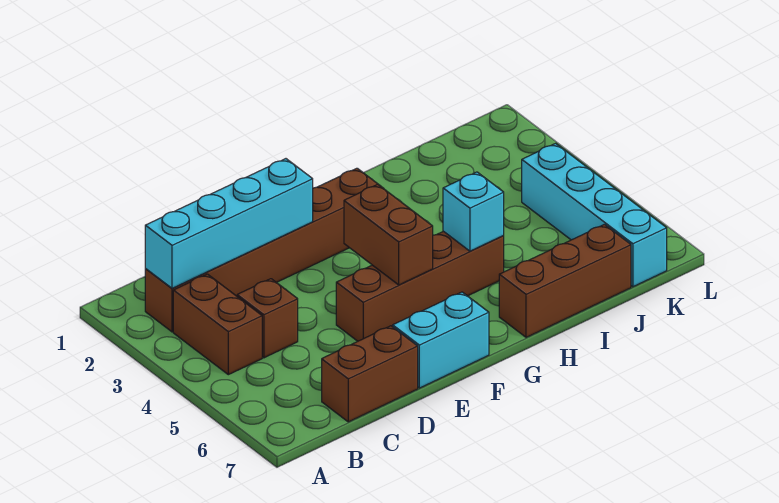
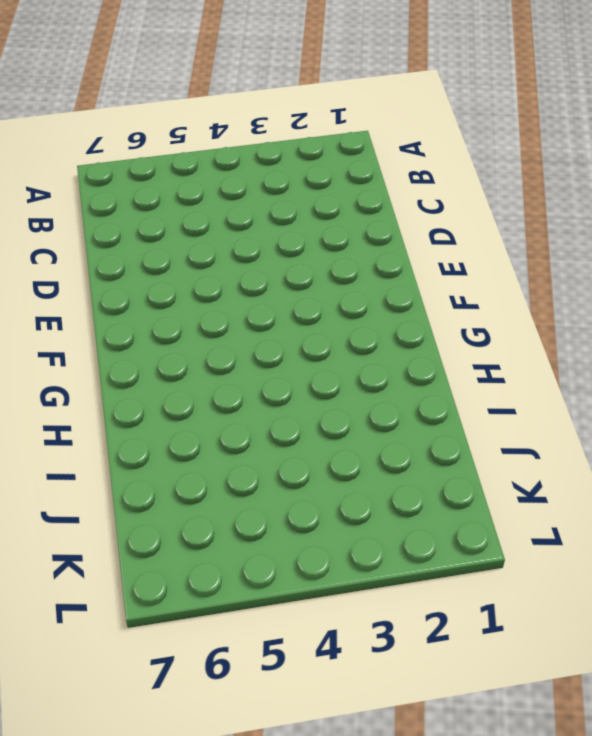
none -> brown brick B2:G2 level 1
none -> brown brick B3:B4 level 1

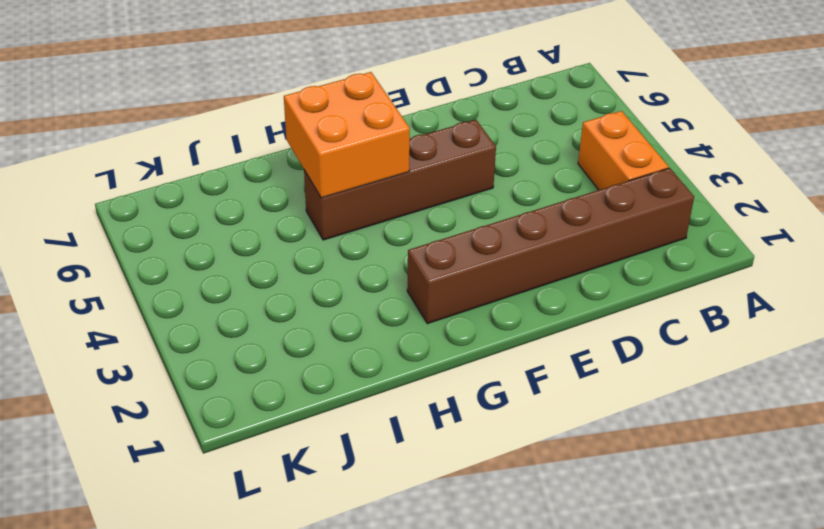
orange brick B3:B4 level 1 -> brown brick B3:B4 level 1
orange brick G5:H6 level 2 -> cyan brick H5 level 2
none -> brown brick C4 level 1
none -> brown brick C7:D7 level 1

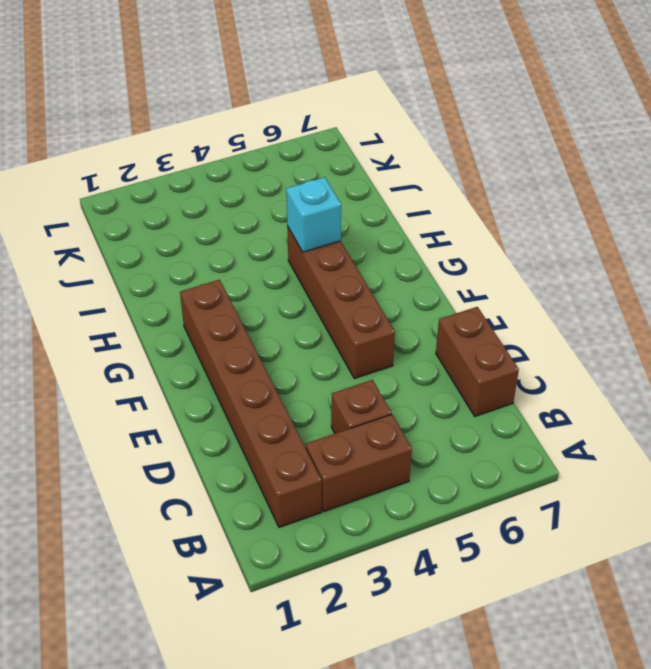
none -> cyan brick E7:F7 level 1
none -> brown brick H7:J7 level 1

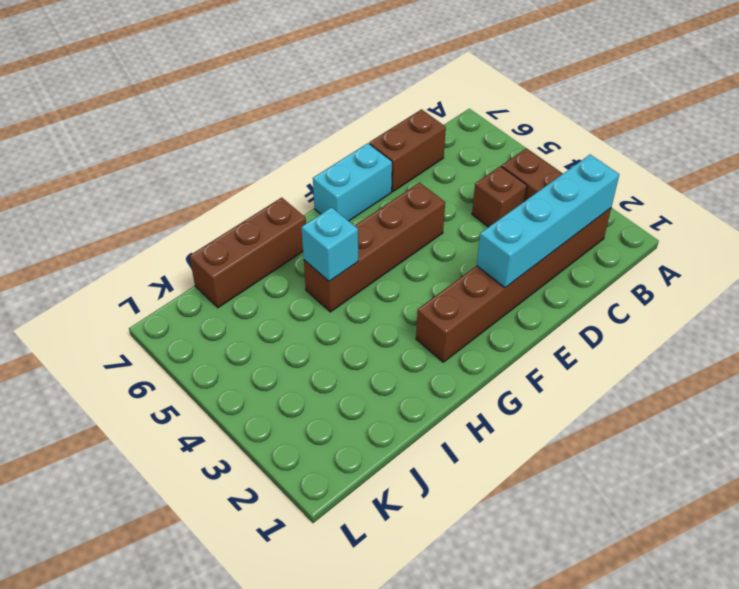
none -> cyan brick K4:K7 level 1
none -> brown brick F4:F5 level 2

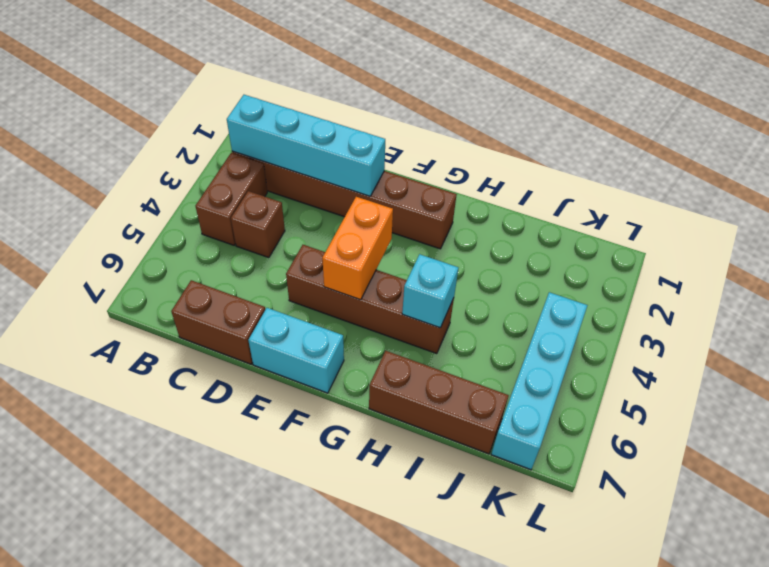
orange brick F4:F5 level 2 -> brown brick F4:F5 level 2

